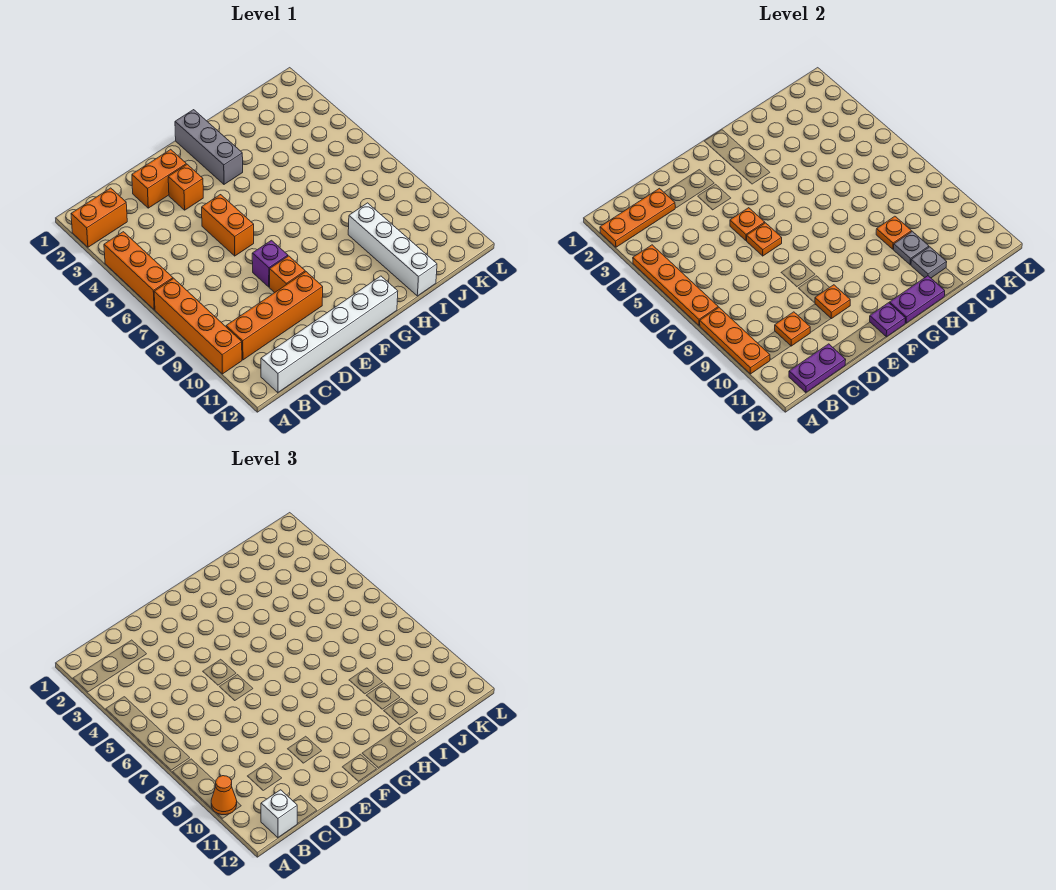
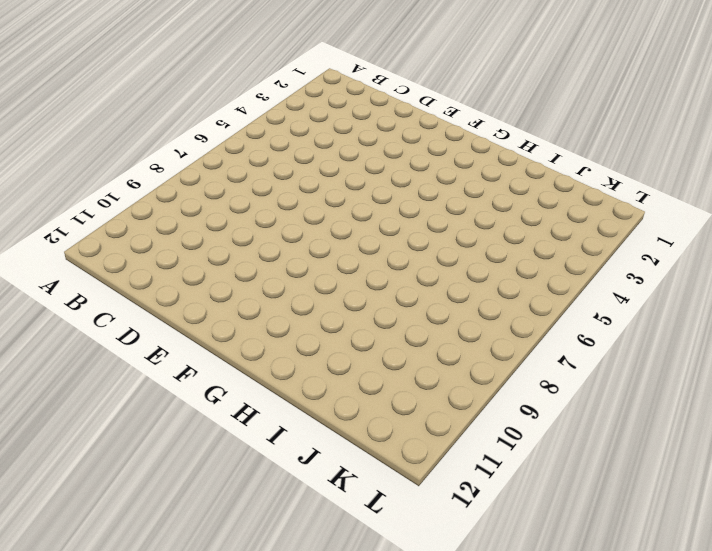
none -> orange brick A2:B2 level 1
none -> orange brick A4:A6 level 1
none -> orange brick A7:A10 level 1

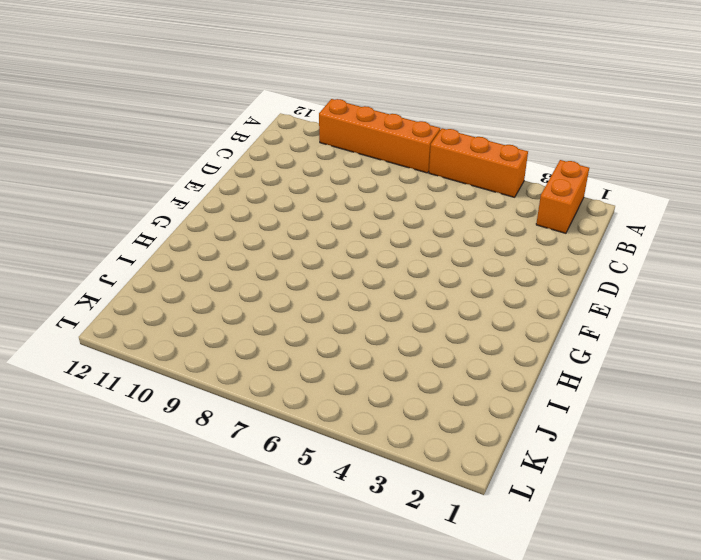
none -> orange brick B10:E10 level 1
none -> white brick B12:G12 level 1
none -> orange brick D2:E2 level 1

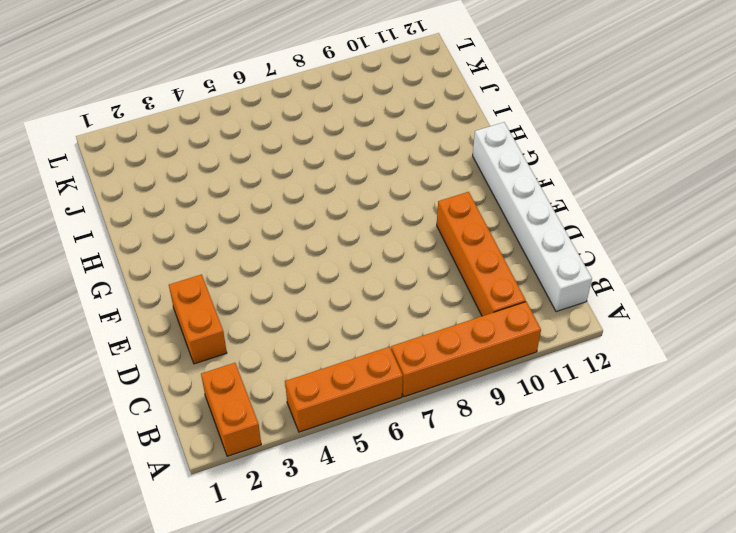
none -> orange brick E3 level 1
none -> orange brick E5:E6 level 1
none -> purple brick E8 level 1

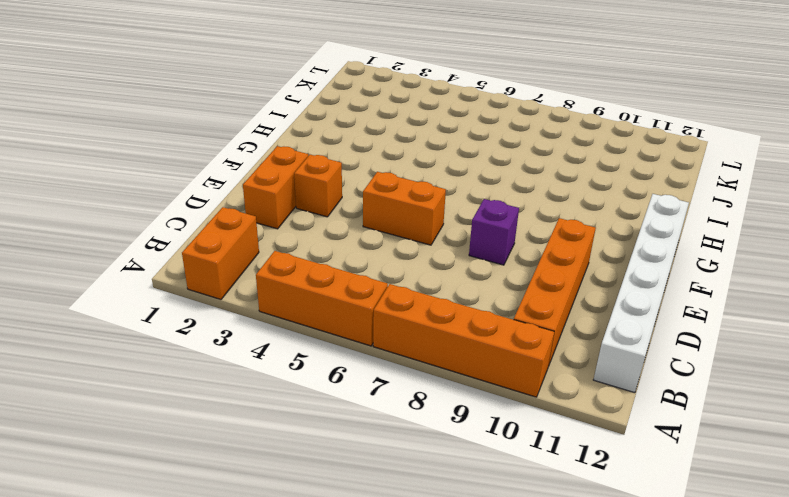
none -> orange brick E9 level 1
none -> grey brick G1:G3 level 1
none -> white brick I9:I12 level 1

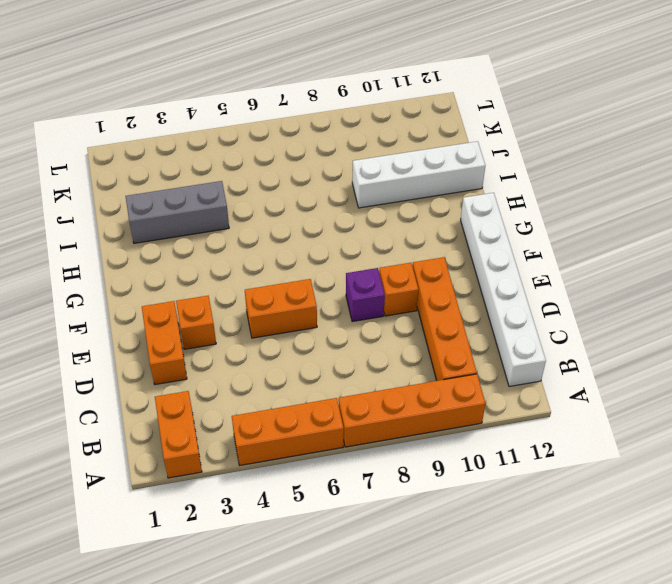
grey brick I2:I4 level 1 -> grey brick G1:G3 level 1
none -> orange plate A2:C2 level 2
none -> orange plate A4:A7 level 2
none -> orange plate A8:A10 level 2

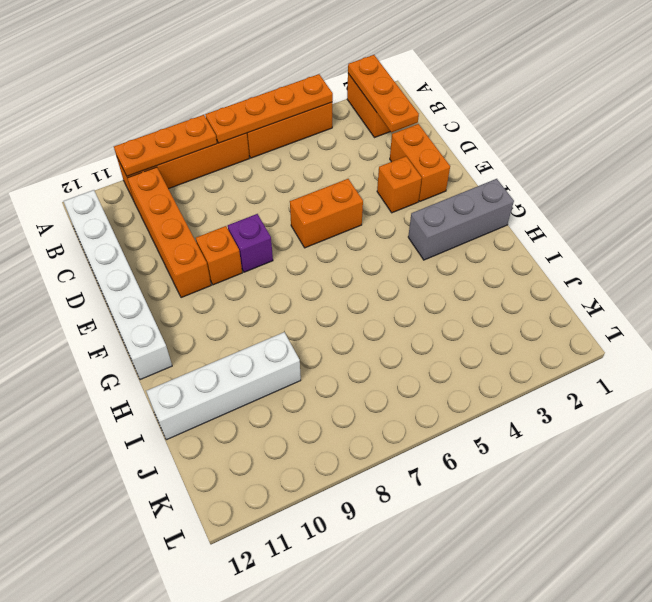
none -> purple plate B12:C12 level 2
none -> orange plate C10 level 2
none -> orange plate E5 level 2

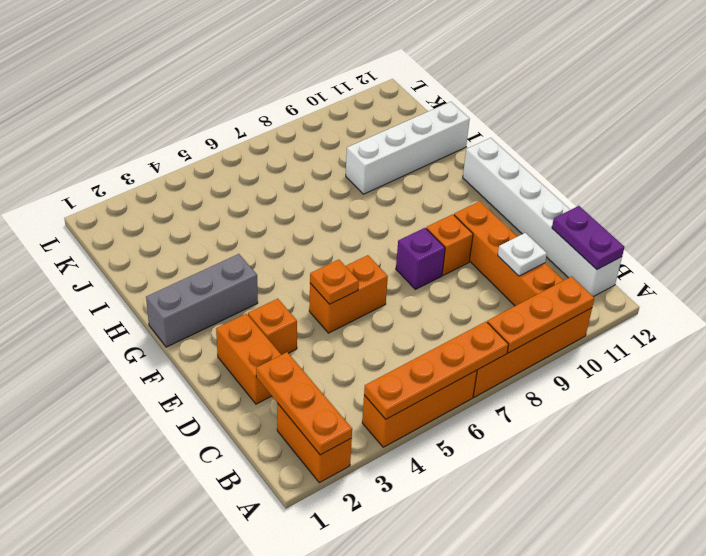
white plate C10 level 2 -> orange plate C10 level 2
none -> orange plate E6 level 2
none -> orange plate E10 level 2
none -> purple plate F12 level 2

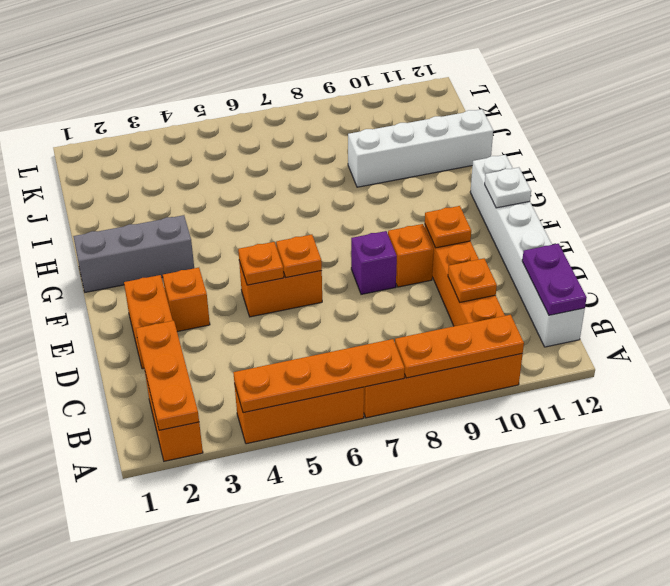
white plate F12 level 2 -> purple plate F12 level 2
none -> purple plate G12:H12 level 2
none -> orange plate I9 level 2
none -> grey plate I10 level 2

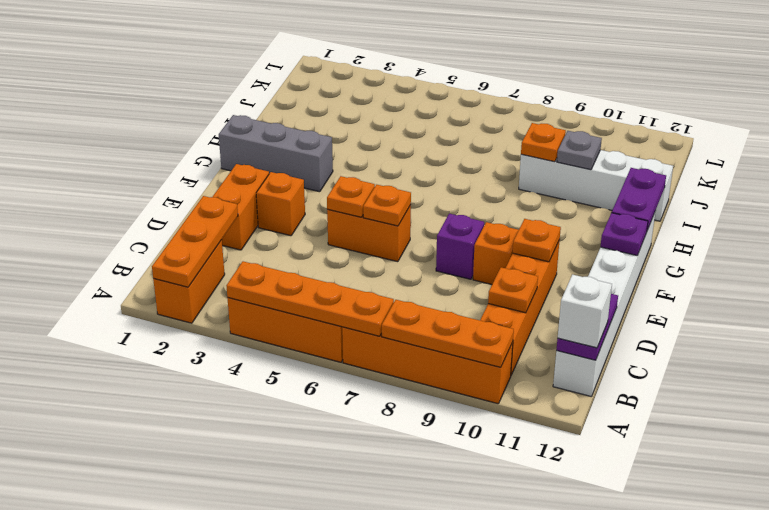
none -> grey plate I11 level 2
none -> orange cone A10 level 3

